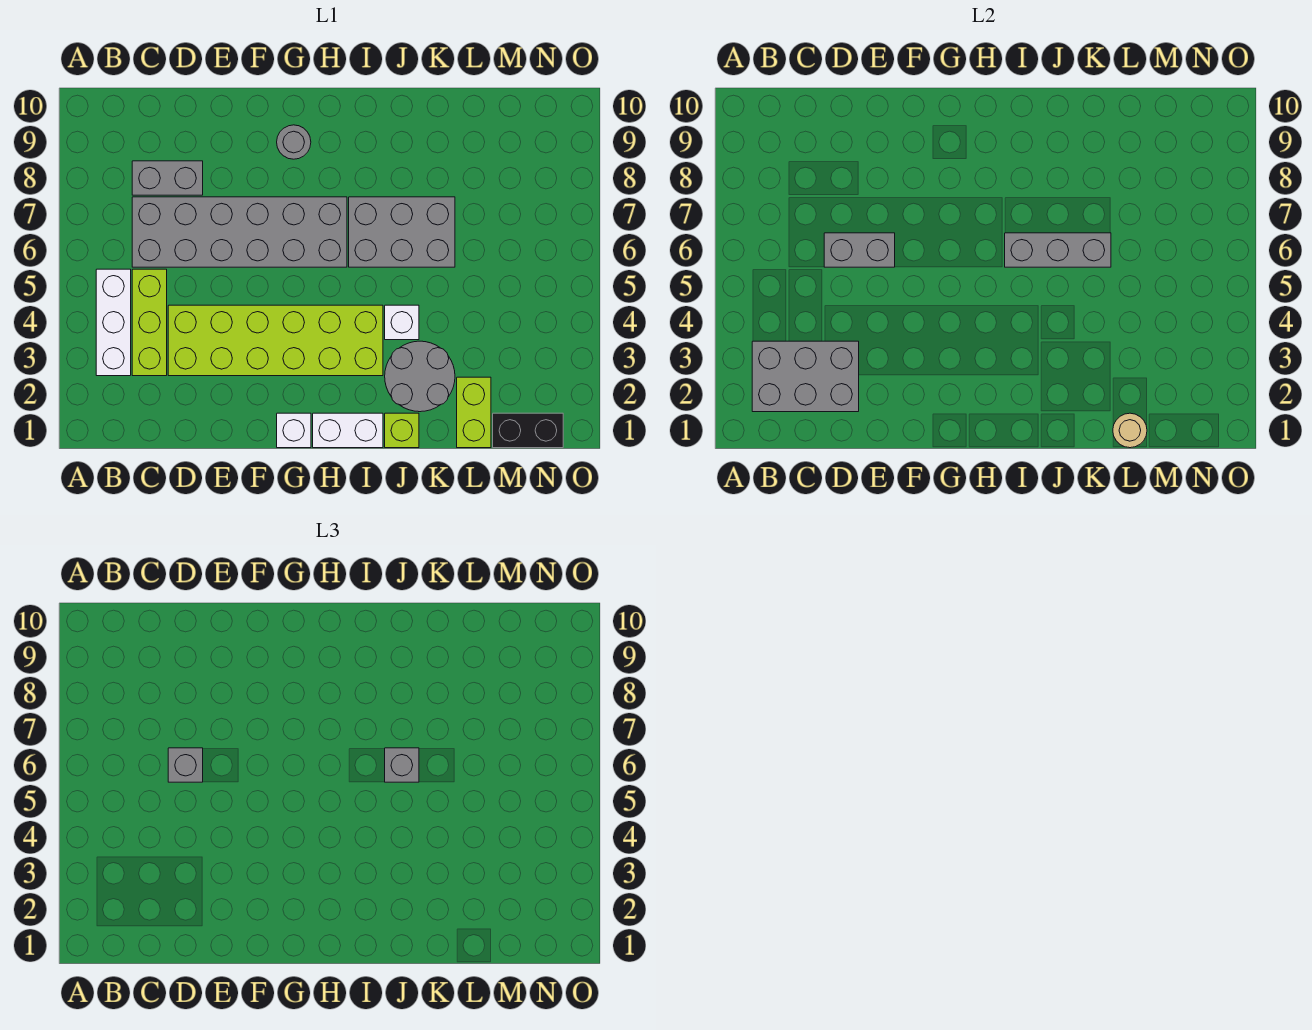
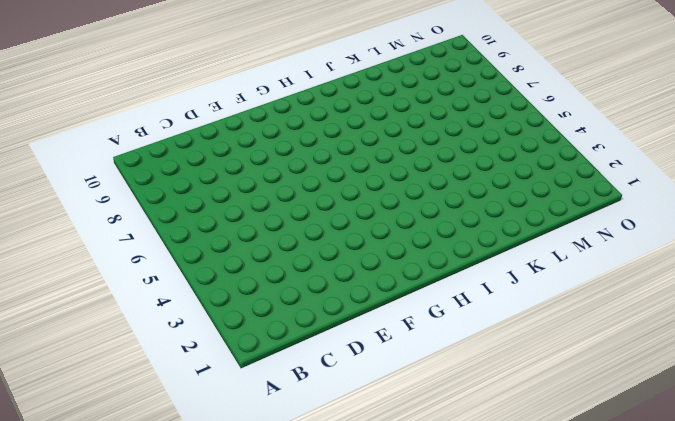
none -> white brick B3:B5 level 1
none -> lime brick C3:C5 level 1
none -> grey brick C6:H7 level 1

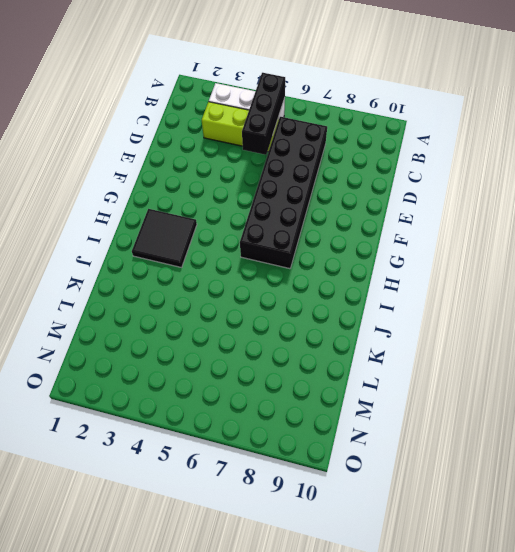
black brick B5:D5 level 2 -> none
black brick C6:H7 level 1 -> grey brick C6:H7 level 1
black tile H2:I3 level 1 -> lime brick D3:I4 level 1
none -> grey brick C8:D8 level 1
none -> white brick G1 level 1
none -> grey round brick G9 level 1

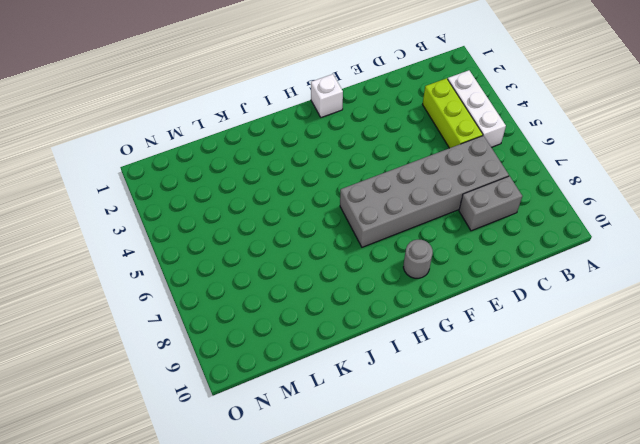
none -> lime brick D3:I4 level 1
none -> white brick H1:I1 level 1
none -> grey brick I6:K7 level 1

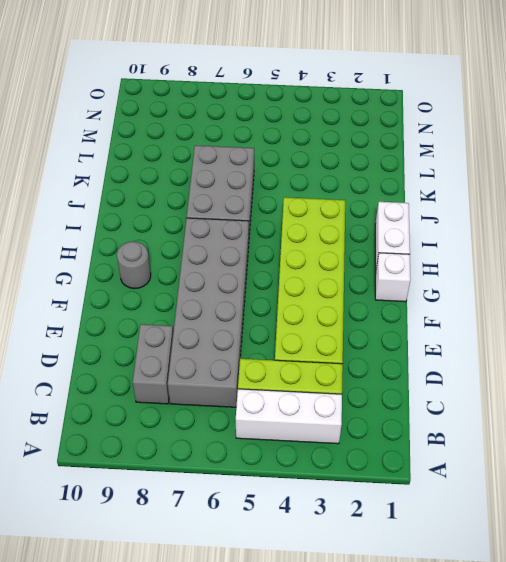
none -> lime brick J1 level 1
none -> grey round brick J2:K3 level 1
none -> white brick J4 level 1

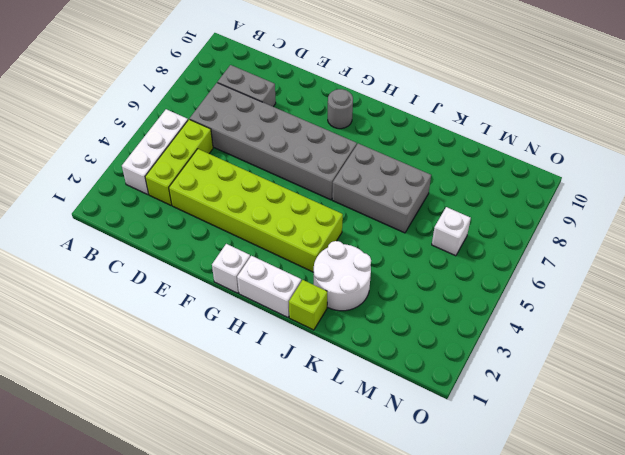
white round brick J2:K3 level 1 -> grey round brick J2:K3 level 1
white brick M6 level 1 -> white brick J4 level 1
none -> lime brick L1:L2 level 1
none -> black brick M1:N1 level 1
none -> grey brick B2:D3 level 2

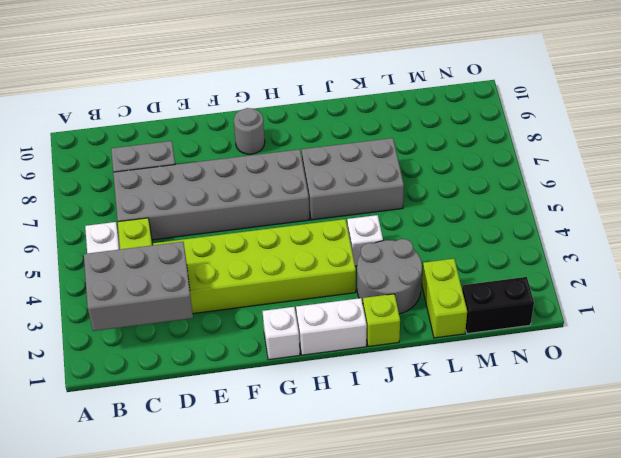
none -> grey brick D6:E6 level 2
none -> grey brick I6:K6 level 2
none -> tan round brick L1 level 2

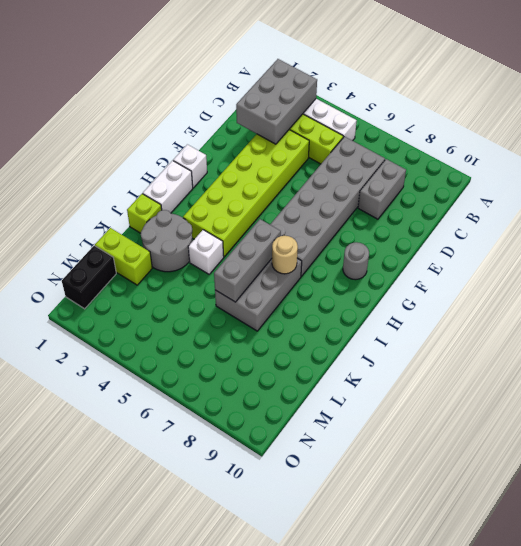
tan round brick I7 level 2 -> tan round brick L1 level 2
none -> grey brick D6:E6 level 2
none -> grey brick D6 level 3
none -> grey brick J6 level 3

